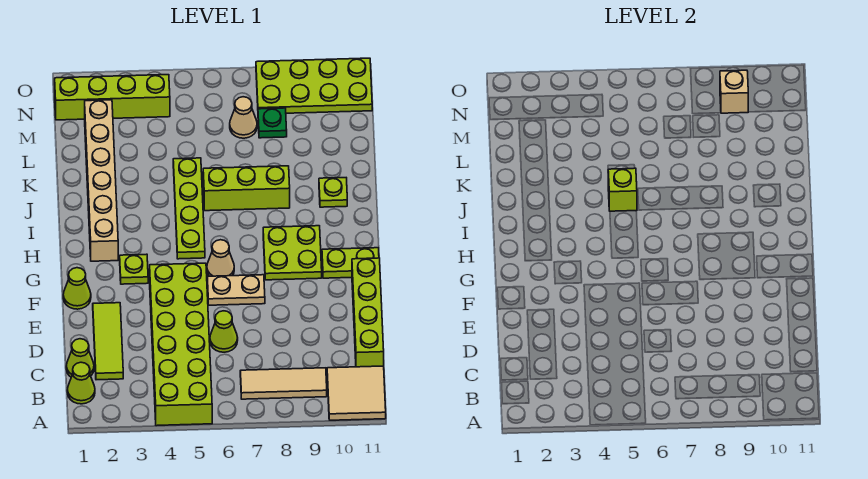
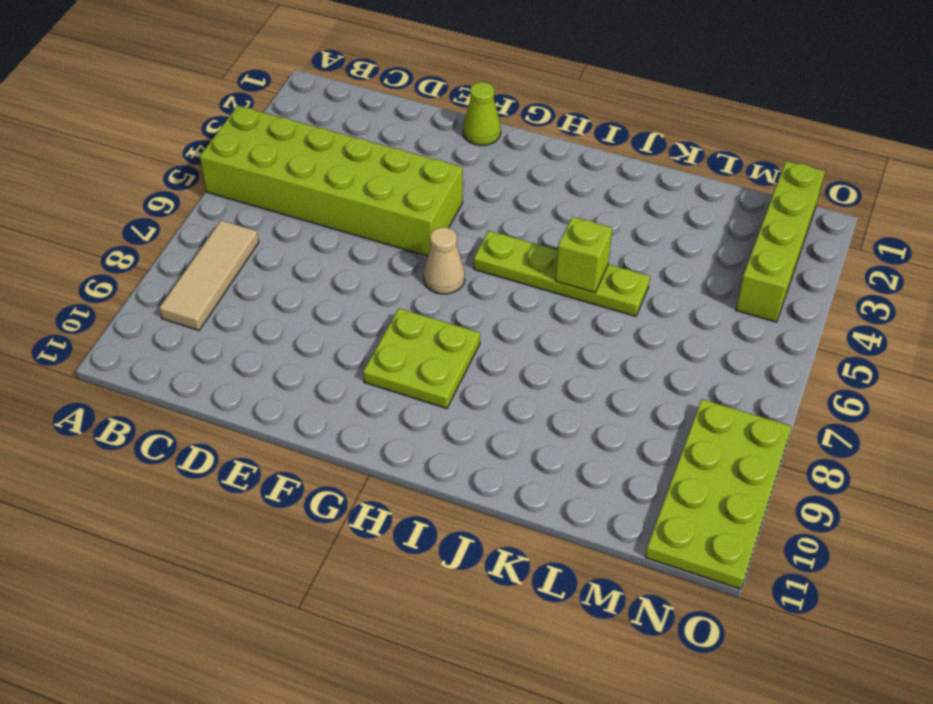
none -> tan tile A10:B11 level 1
none -> lime cone B1 level 1
none -> lime cone C1 level 1

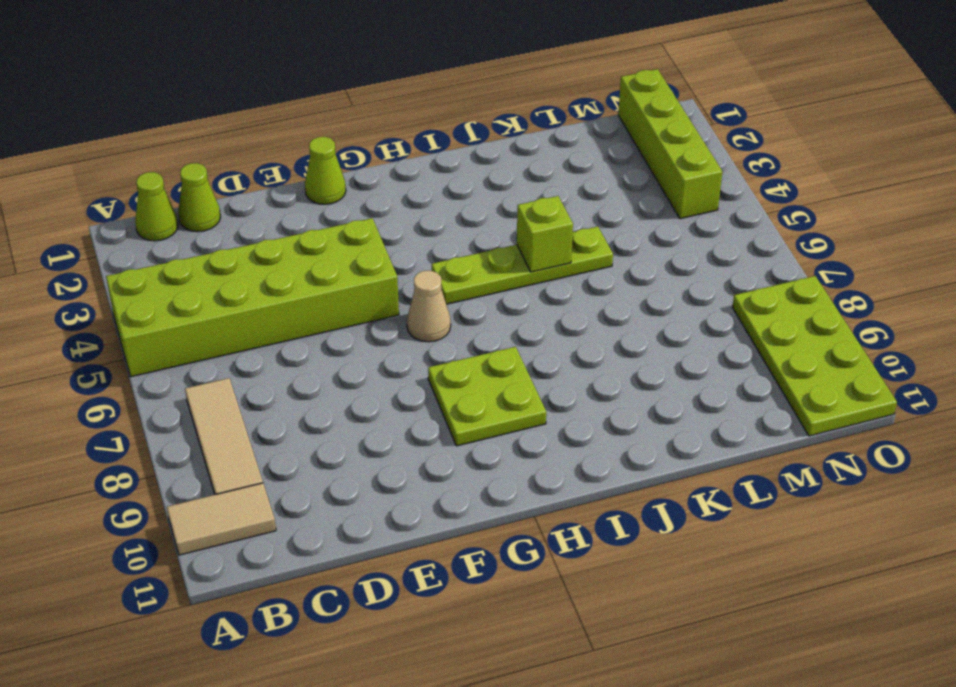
tan tile A10:B10 level 1 -> tan tile A10:B11 level 1
none -> lime tile C2:E2 level 1
none -> lime brick C11:F11 level 1
none -> lime cone D6 level 1

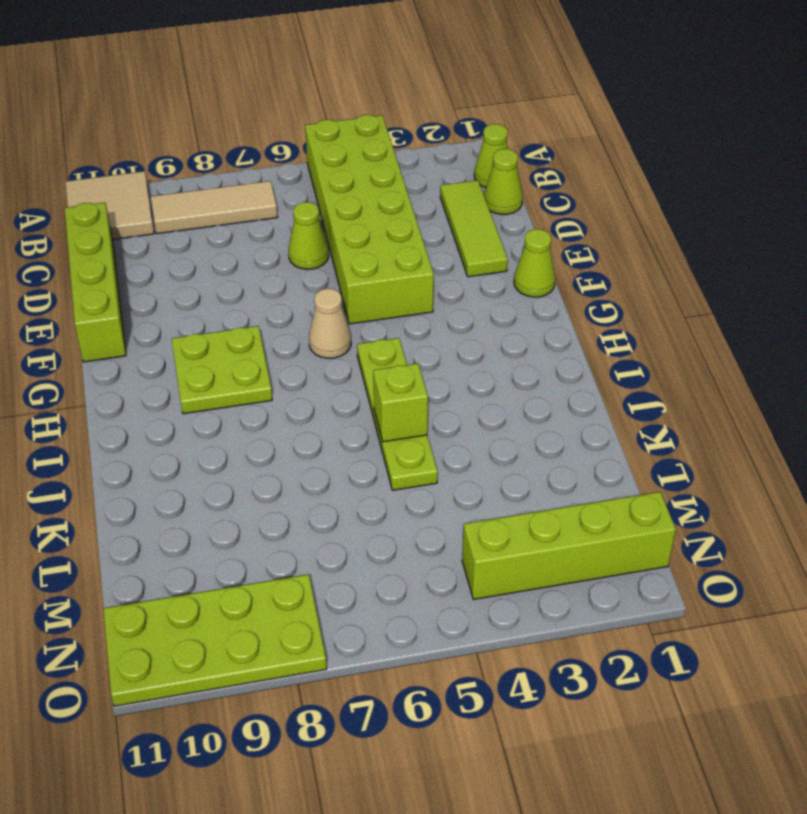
none -> tan plate F6:F7 level 1
none -> lime plate G3 level 1
none -> lime plate G10:G11 level 1

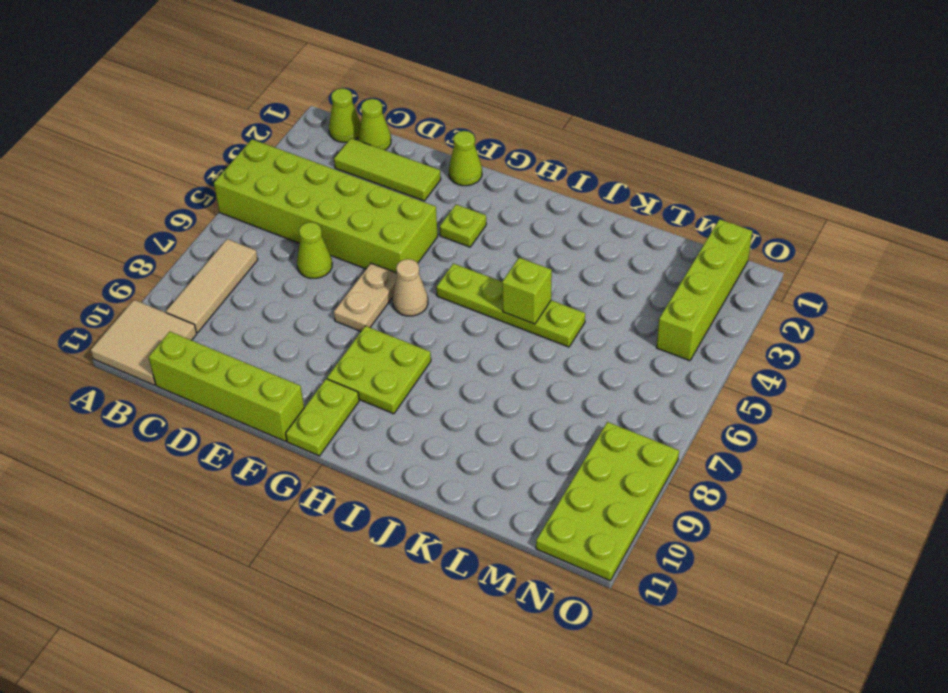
none -> tan brick H2:M2 level 1
none -> lime brick J6:J8 level 1
none -> lime plate J10 level 1

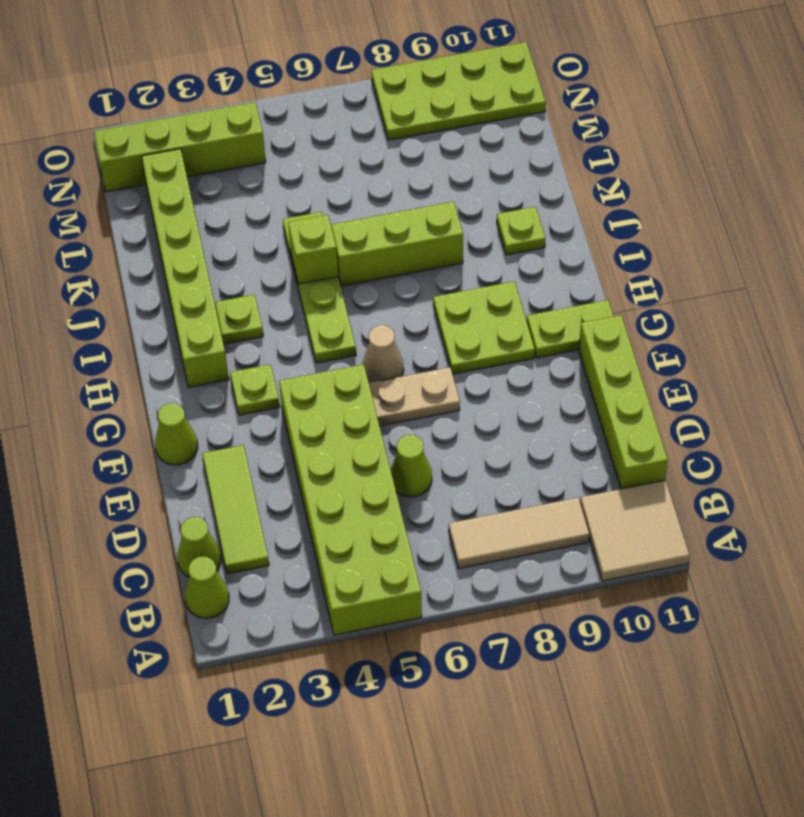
lime brick H2:M2 level 1 -> tan brick H2:M2 level 1
lime plate I3 level 1 -> none
none -> tan cone M7 level 1
none -> green plate M8 level 1
none -> tan brick N9 level 2

